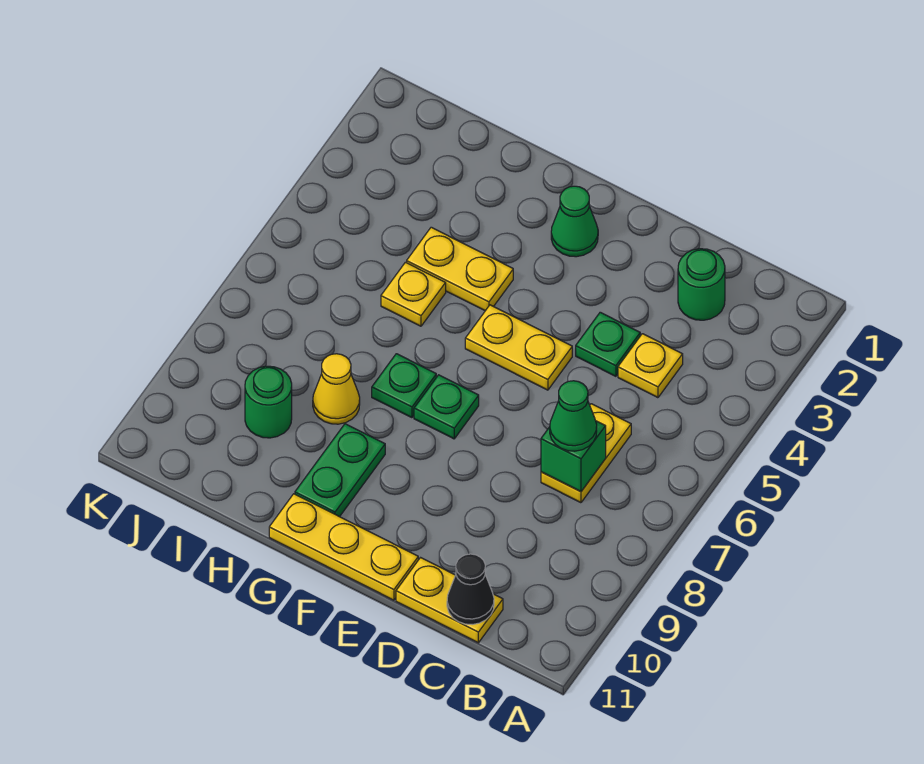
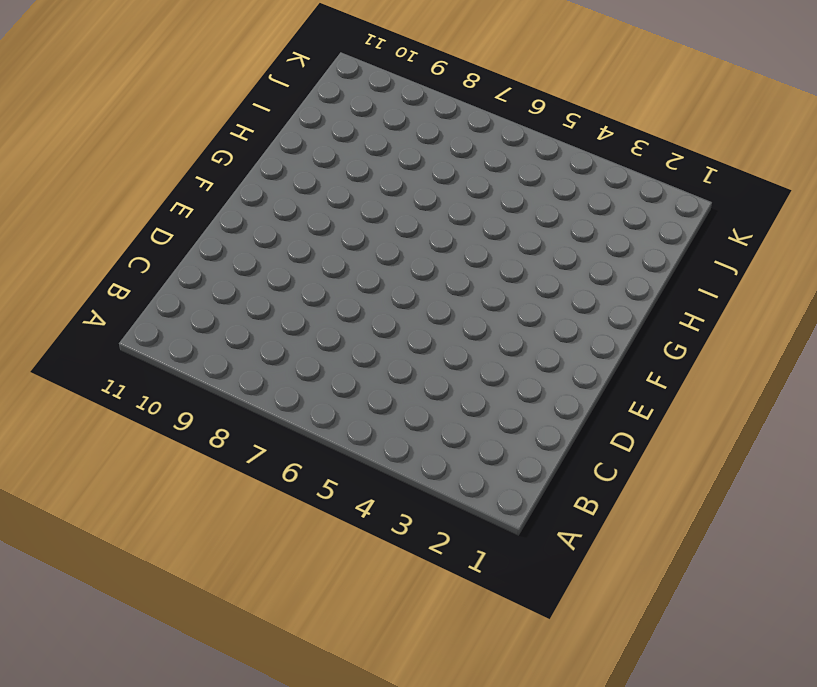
none -> green round brick C2 level 1
none -> yellow plate C4 level 1
none -> yellow plate C6:C7 level 1

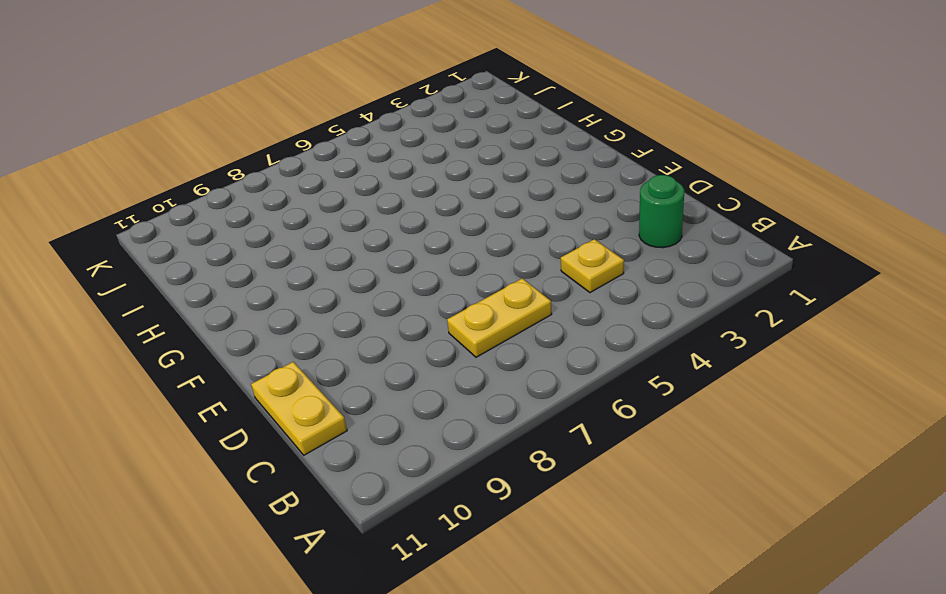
none -> green plate D4 level 1
none -> yellow plate E5:F5 level 1
none -> yellow plate E11:G11 level 1

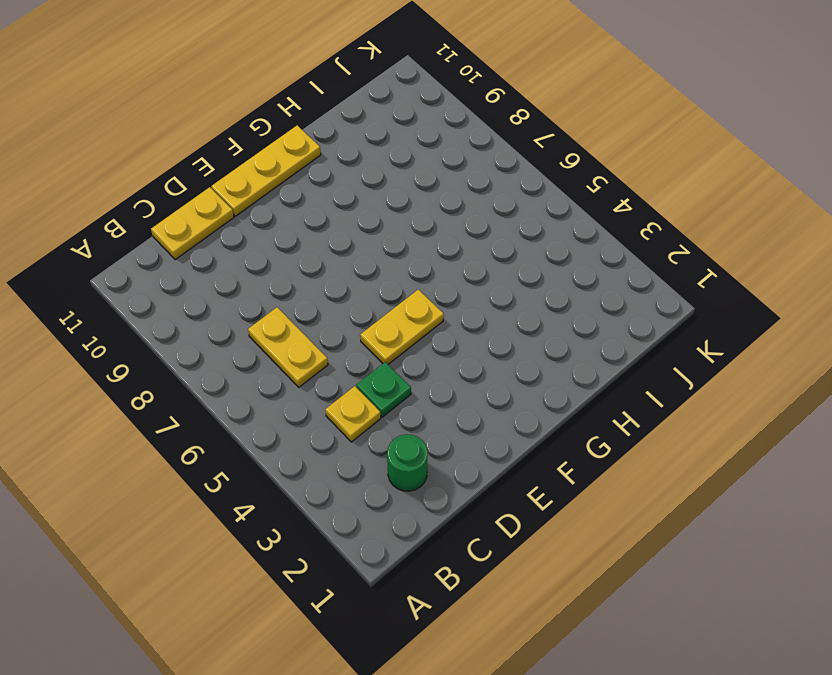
none -> green cone F2 level 1
none -> green plate F7 level 1
none -> yellow plate G4:H4 level 1

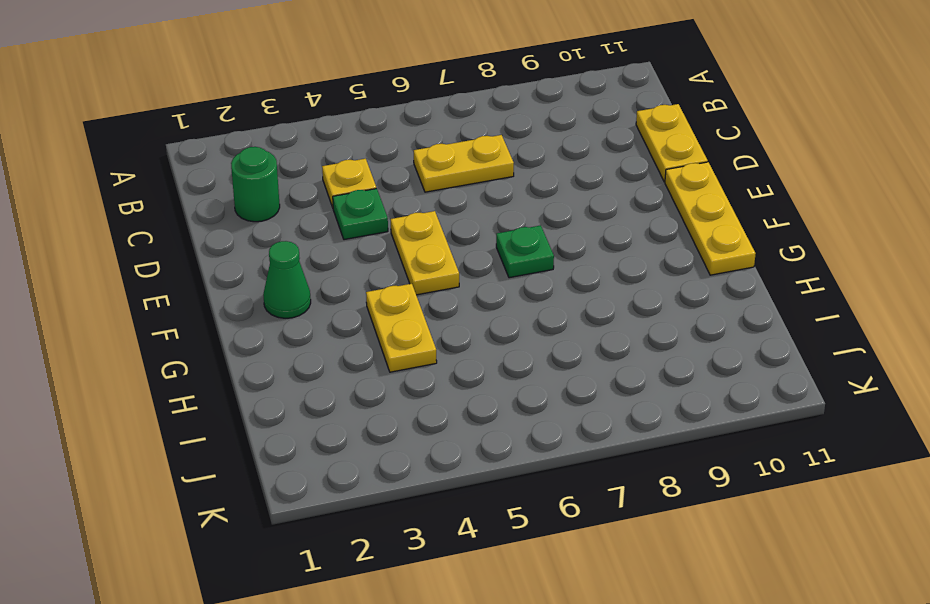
none -> green plate G7 level 1
none -> green plate G9:G10 level 1
none -> yellow plate H5 level 1

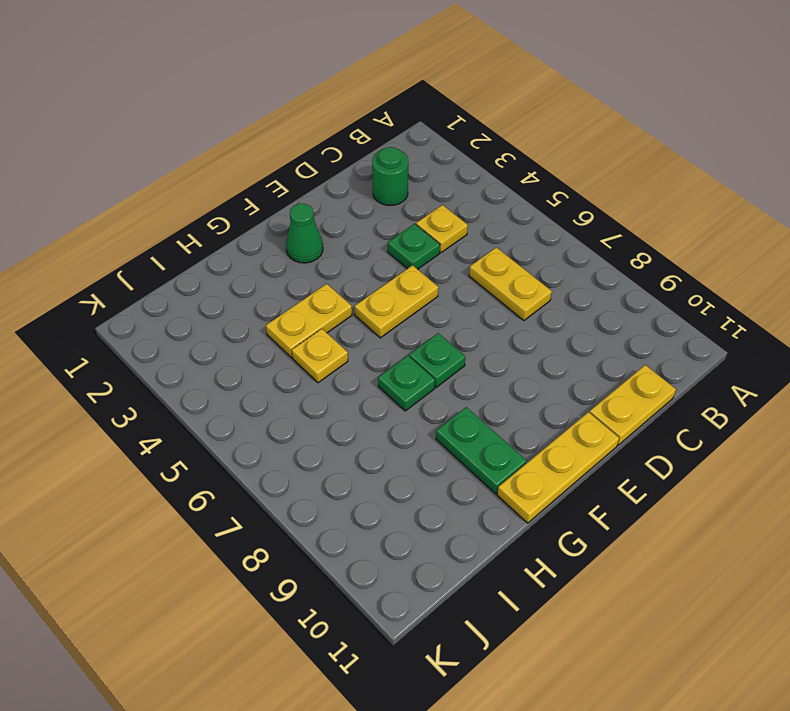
none -> yellow cone H8 level 1
none -> green round brick I9 level 1
none -> green brick C7 level 2

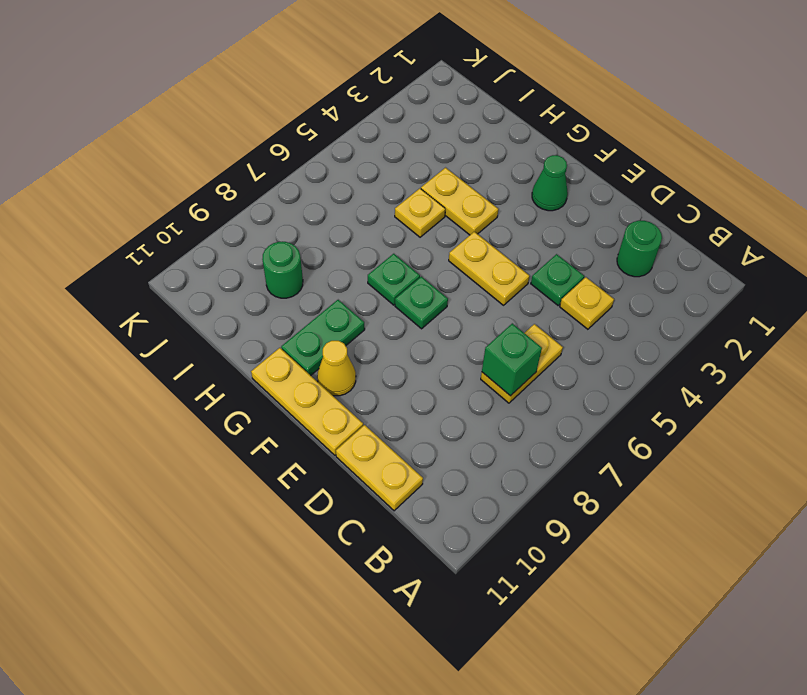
yellow cone F10 level 1 -> yellow cone H8 level 1
none -> black cone C11 level 2
none -> green cone C7 level 3

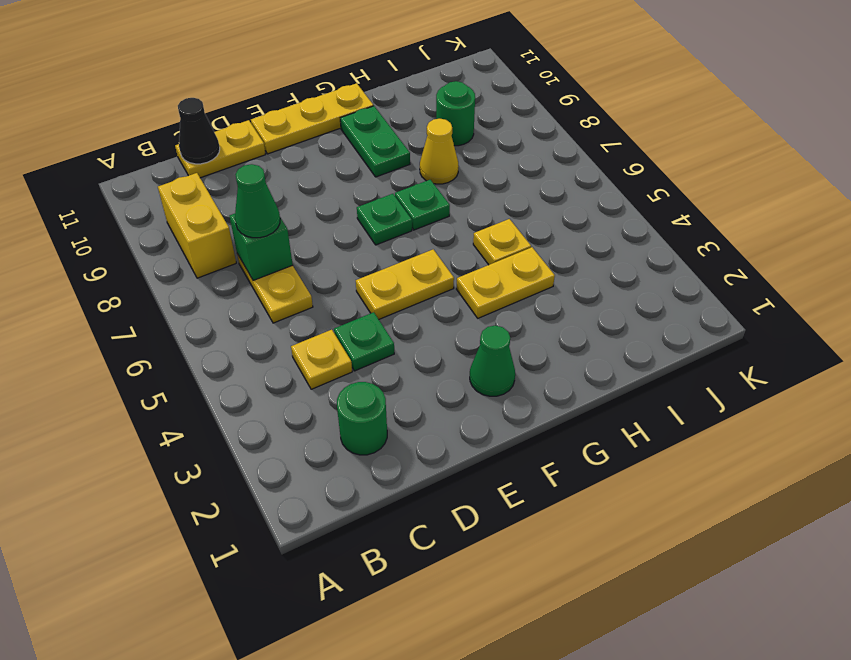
yellow brick B8:B9 level 1 -> none

